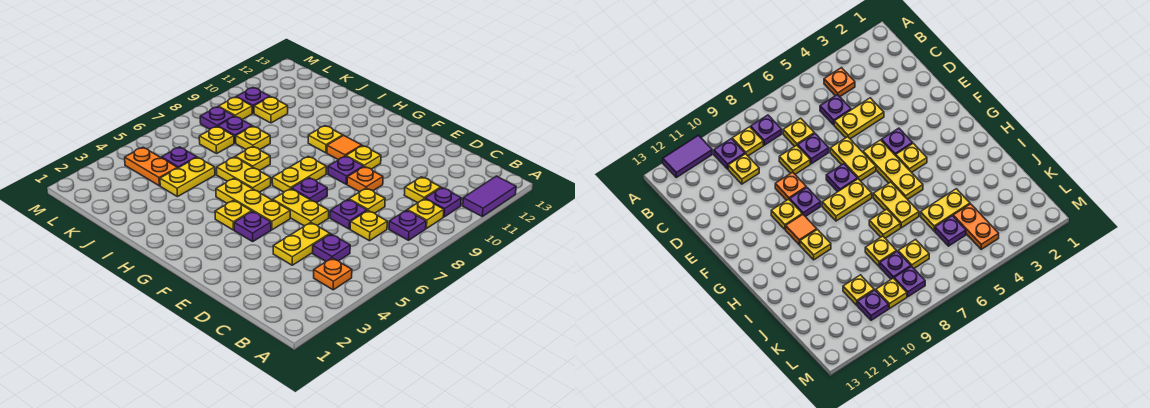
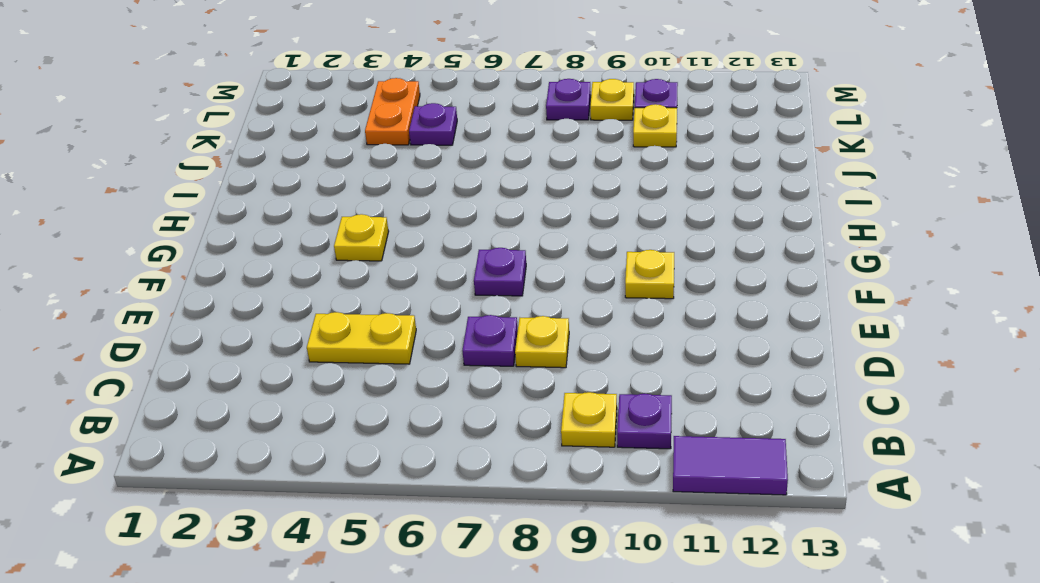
none -> orange plate B4 level 1
none -> purple plate B8 level 1
none -> purple plate C5 level 1
none -> yellow plate C7 level 1

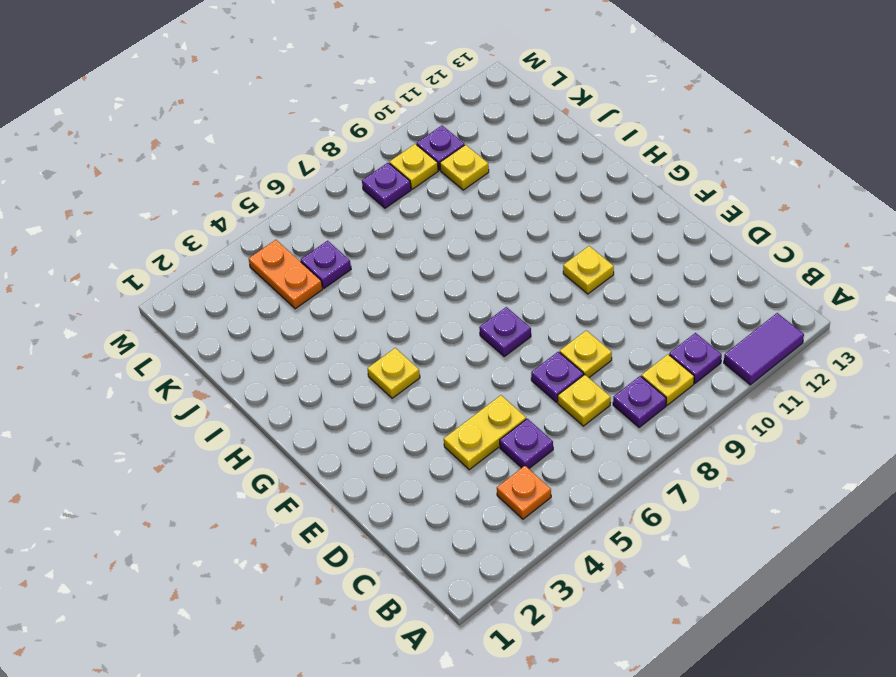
none -> yellow plate C10 level 1
none -> yellow plate E6:F6 level 1
none -> orange plate E9 level 1
none -> purple plate F4 level 1

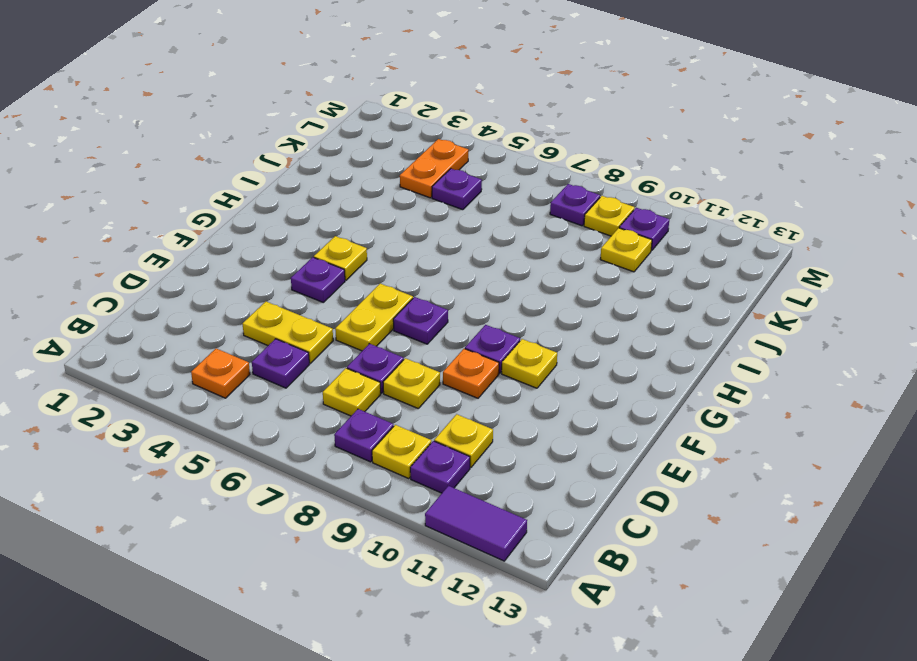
none -> yellow plate F5:H5 level 1
none -> yellow plate G7:G8 level 1
none -> orange tile G10 level 1
none -> yellow plate H6:I6 level 1

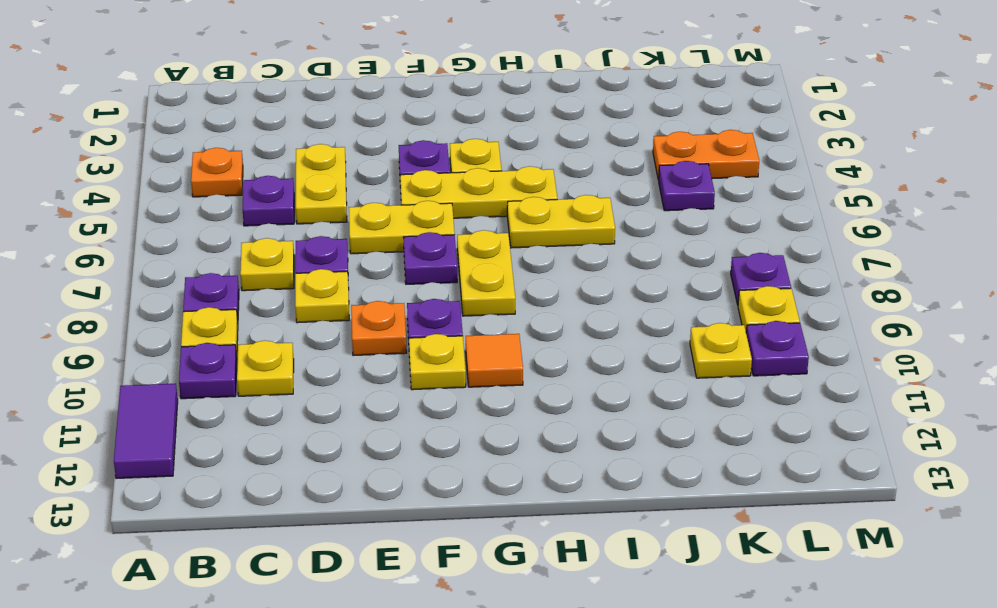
none -> yellow plate H10 level 1
none -> yellow plate I7 level 1
none -> yellow plate J4:J5 level 1
none -> yellow plate J8 level 1

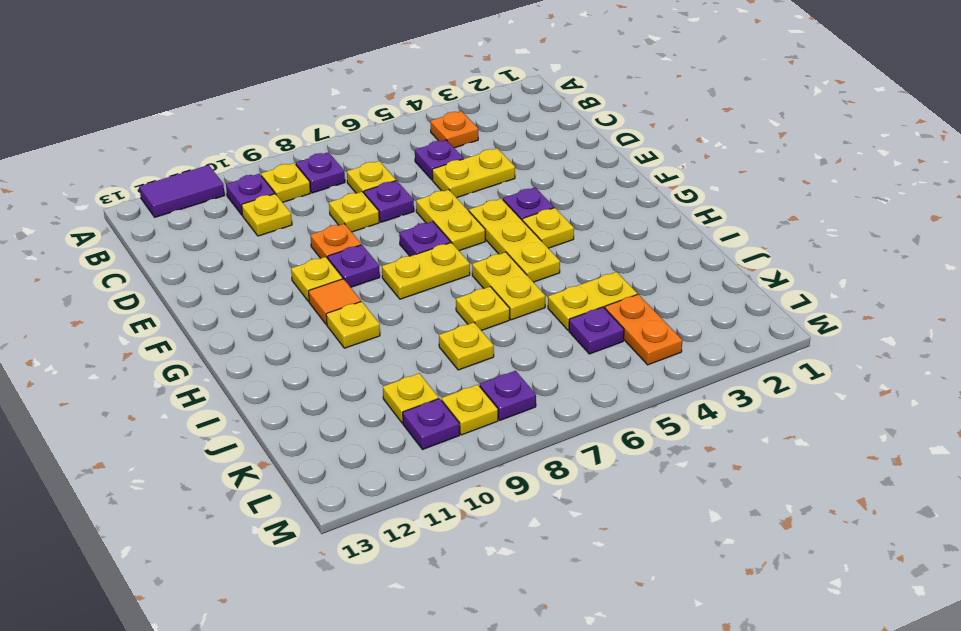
none -> yellow plate K7 level 1
none -> purple plate K8 level 1

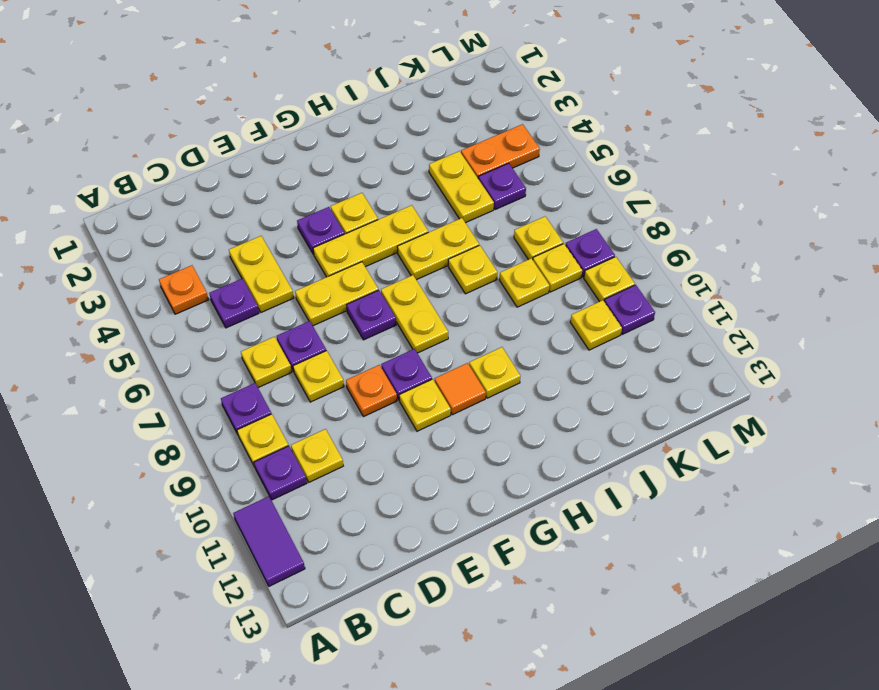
yellow plate K8 level 1 -> purple plate K8 level 1

